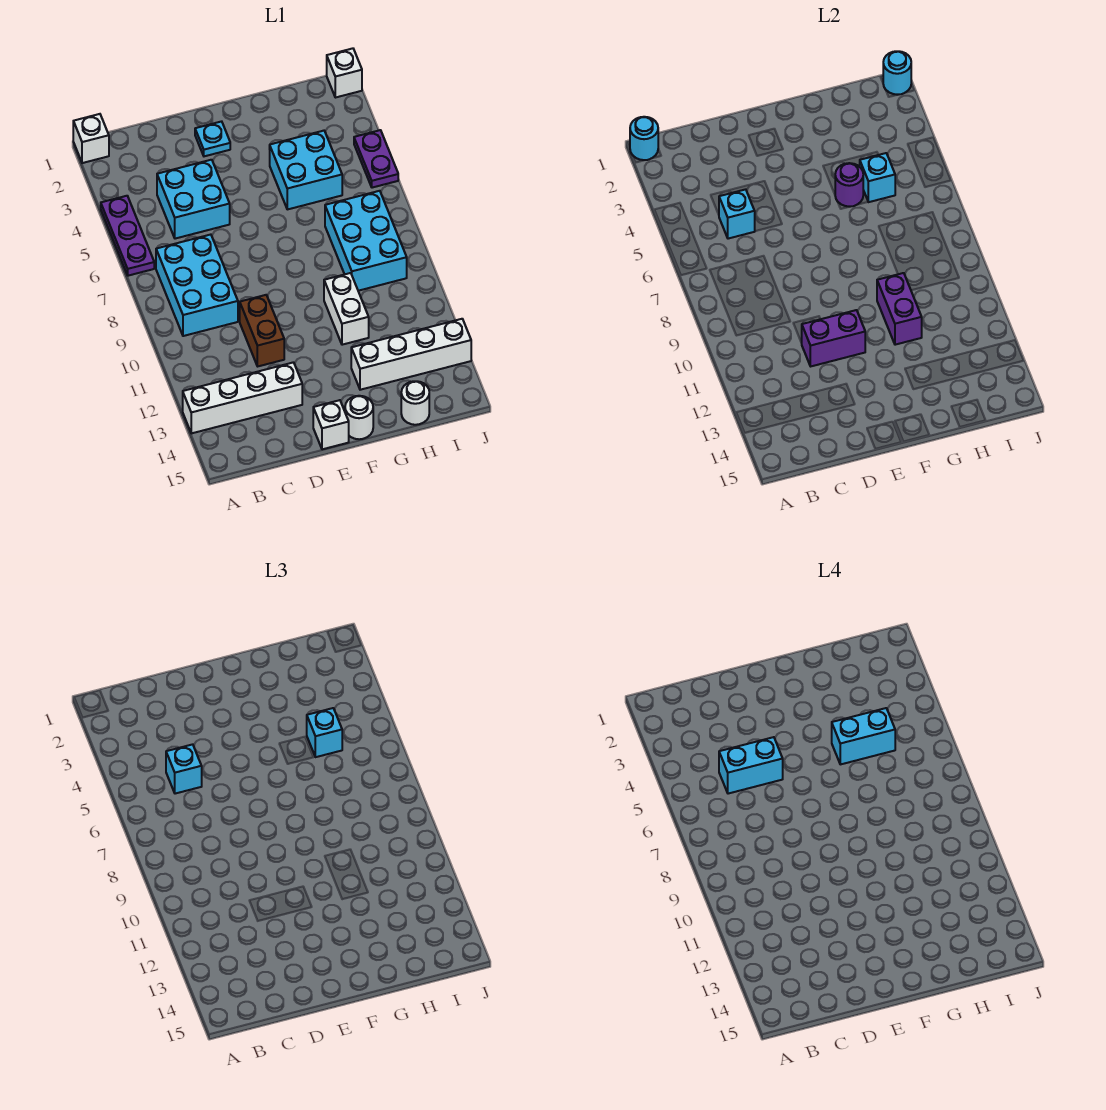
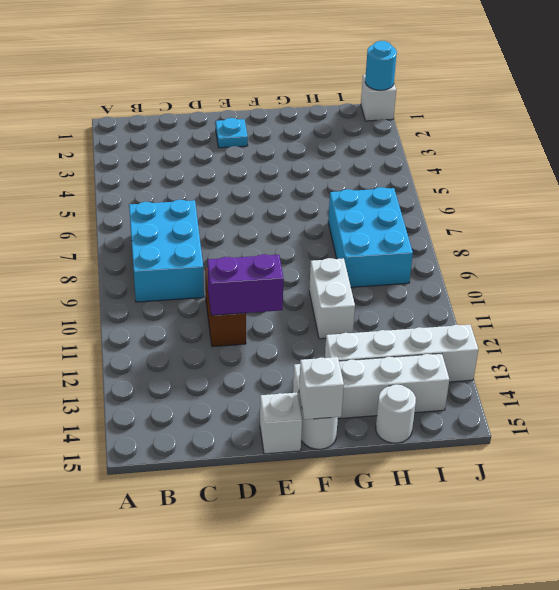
white brick F14:I14 level 1 -> white brick A13:D13 level 1
white brick F15 level 2 -> white brick A1 level 1
none -> purple plate A4:A6 level 1
none -> cyan brick C4:D5 level 1
none -> cyan brick G4:H5 level 1

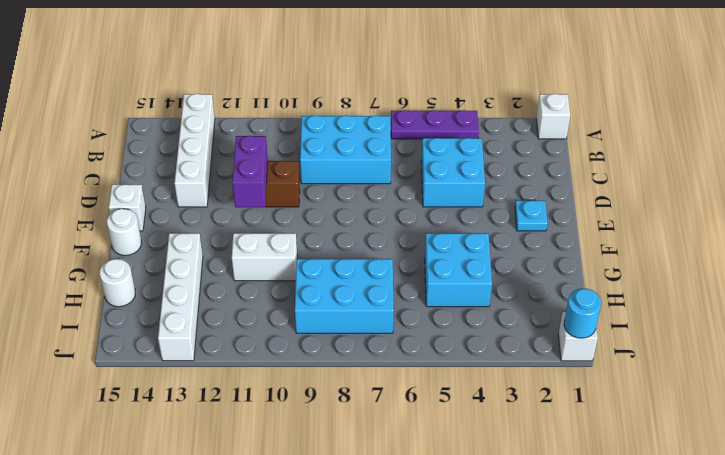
none -> purple plate J4:J5 level 1
none -> cyan round brick A1 level 2
none -> cyan brick C5 level 2

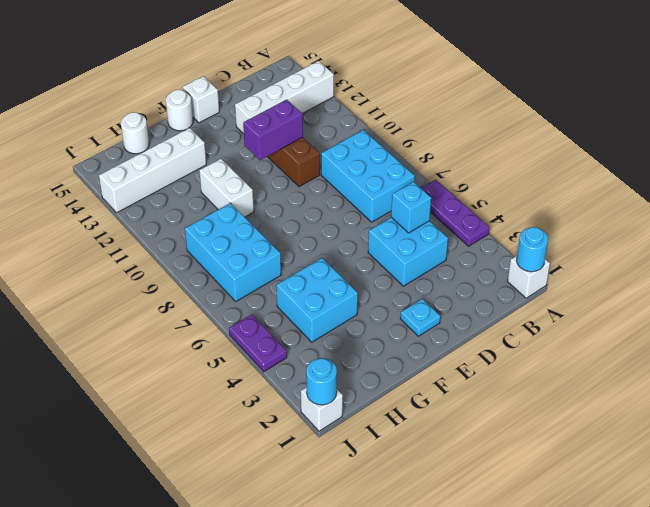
none -> purple round brick G5 level 2
none -> purple brick G10:G11 level 2
none -> cyan brick H5 level 2

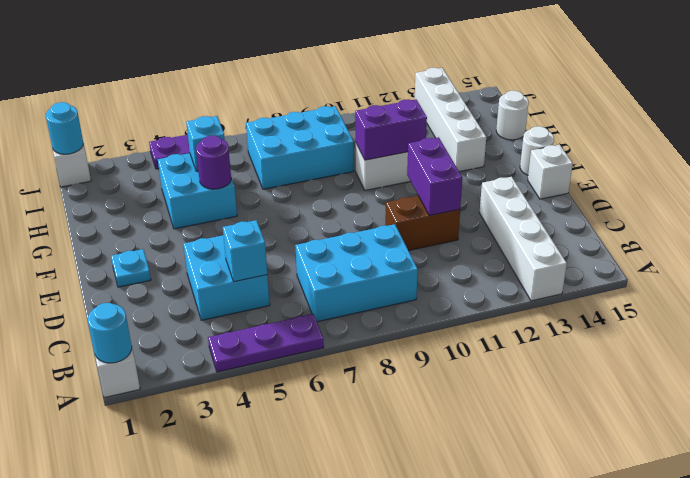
none -> cyan brick C5 level 3
none -> cyan brick H5 level 3
none -> cyan brick C5:D5 level 4

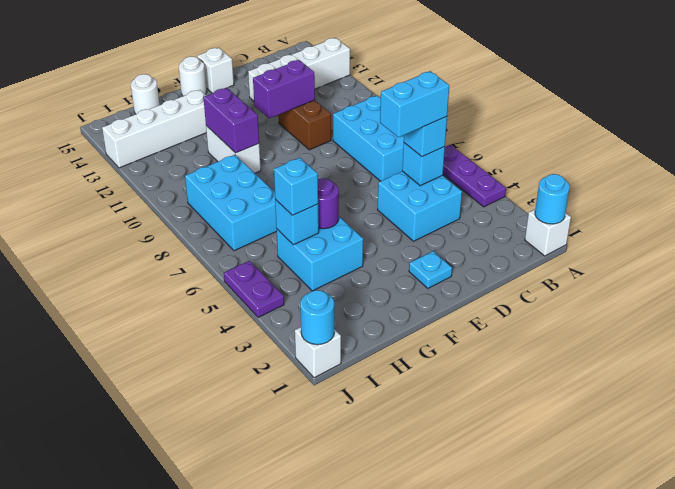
none -> cyan brick G5:H5 level 4

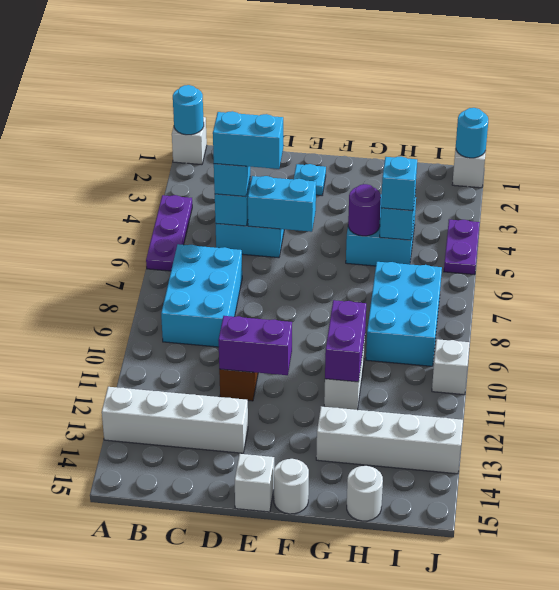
cyan brick D5:E5 level 2 -> cyan brick G5:H5 level 4
white brick J10 level 1 -> none

